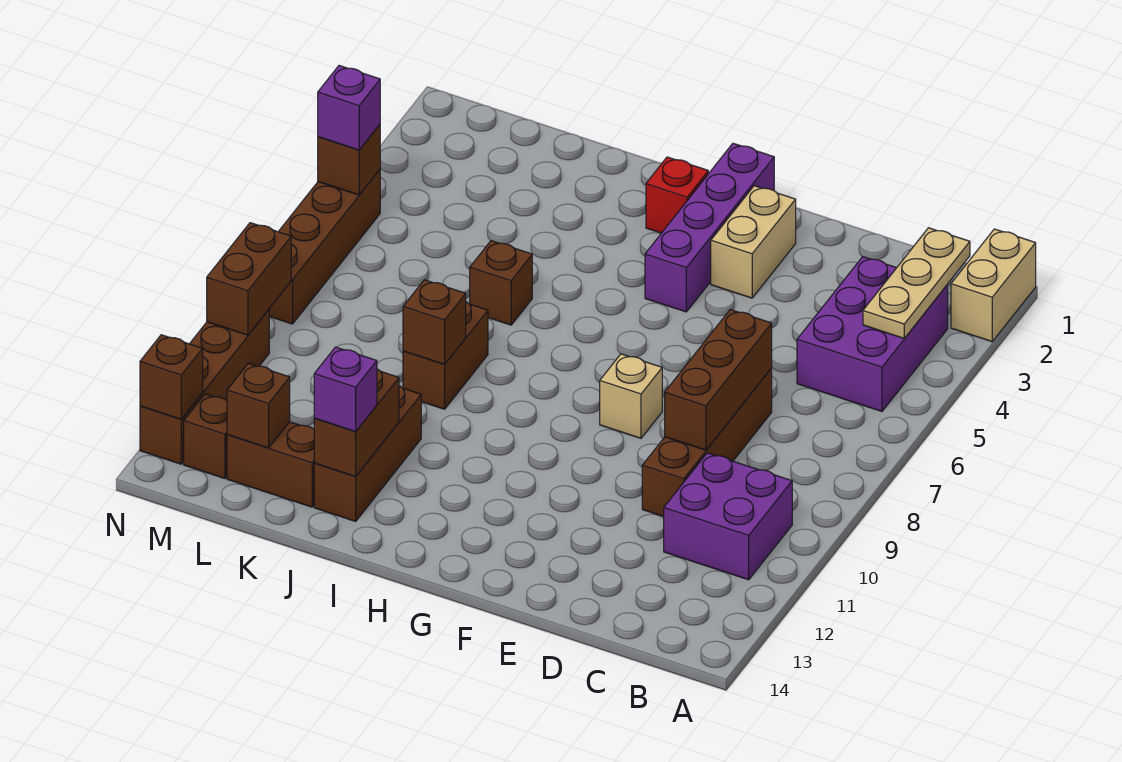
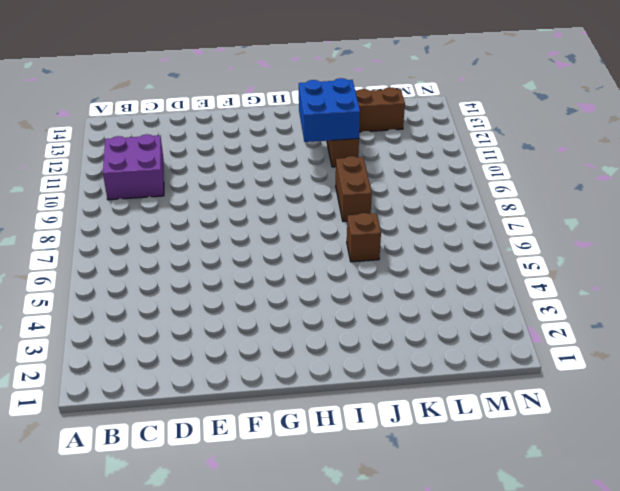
blue brick I11:J12 level 2 -> brown brick J12:J13 level 2
none -> tan brick A1:A2 level 1
none -> purple brick B3:C5 level 1
none -> brown brick D7:D10 level 1

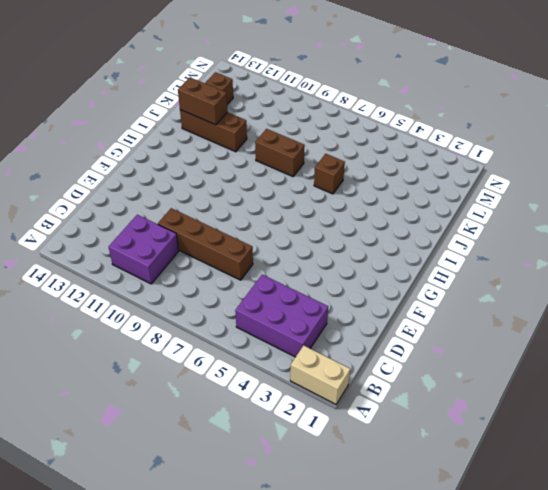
none -> tan brick F2:F3 level 1
none -> tan brick F8 level 1
none -> purple brick G1:G4 level 1

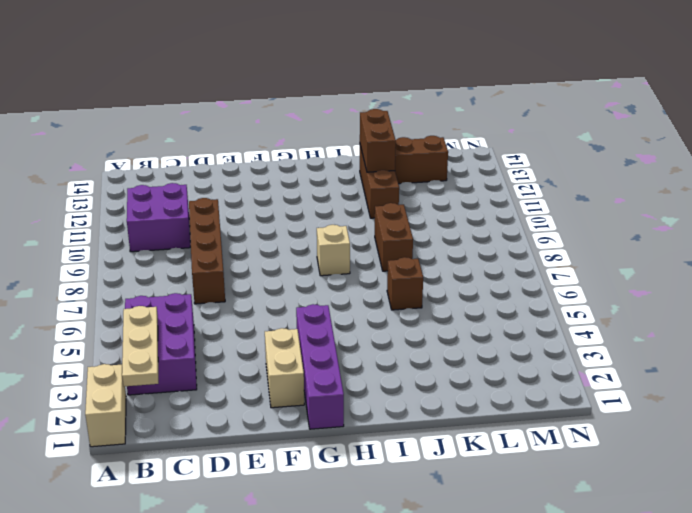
tan brick H8 level 1 -> tan brick F8 level 1
none -> red brick H2 level 1
none -> brown brick M13 level 1
none -> brown brick N5:N8 level 1

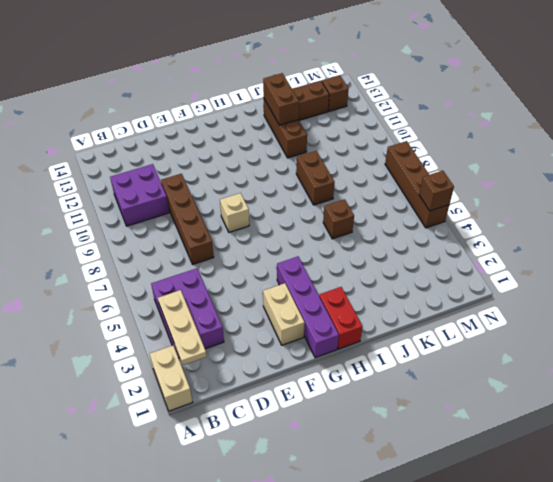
red brick H1:H2 level 1 -> red brick H2 level 1
none -> brown brick N10:N13 level 1
none -> brown brick D7:D9 level 2
none -> brown brick J9 level 2

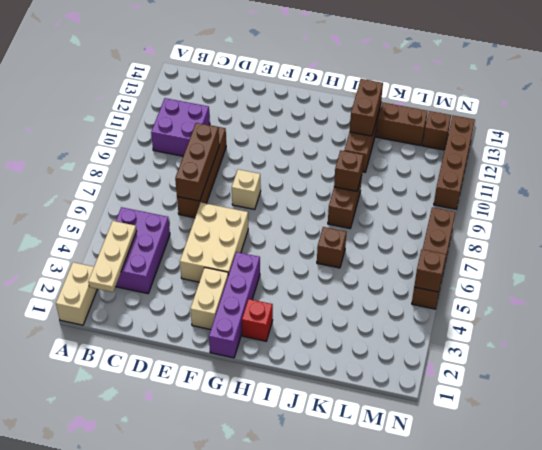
tan brick E4:F6 level 1 -> none
none -> brown brick L13 level 2
none -> brown brick N9:N10 level 2
none -> brown brick N13 level 2

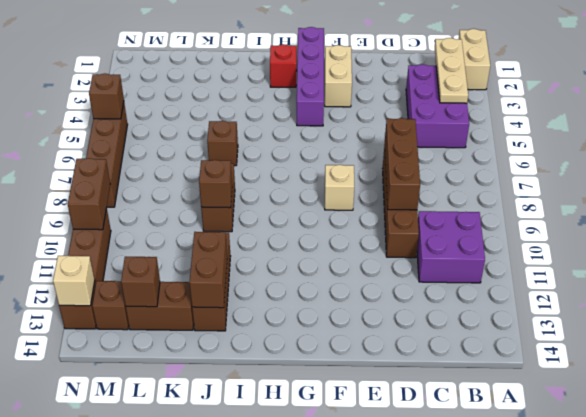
tan brick N13 level 2 -> brown brick N13 level 2
none -> purple brick J13 level 3
none -> purple brick N5 level 3

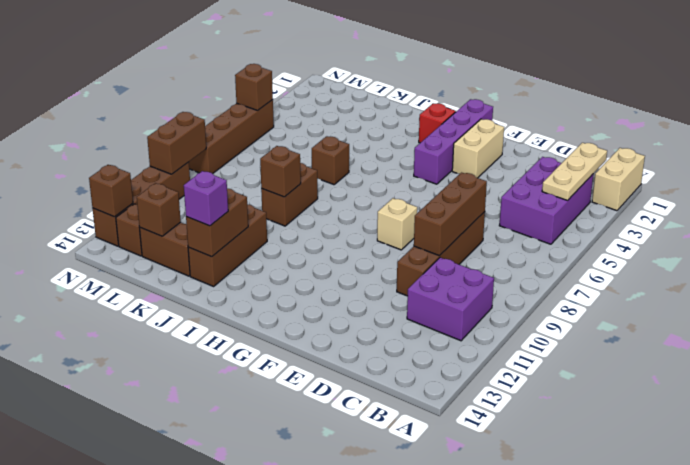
none -> purple brick N5 level 3

